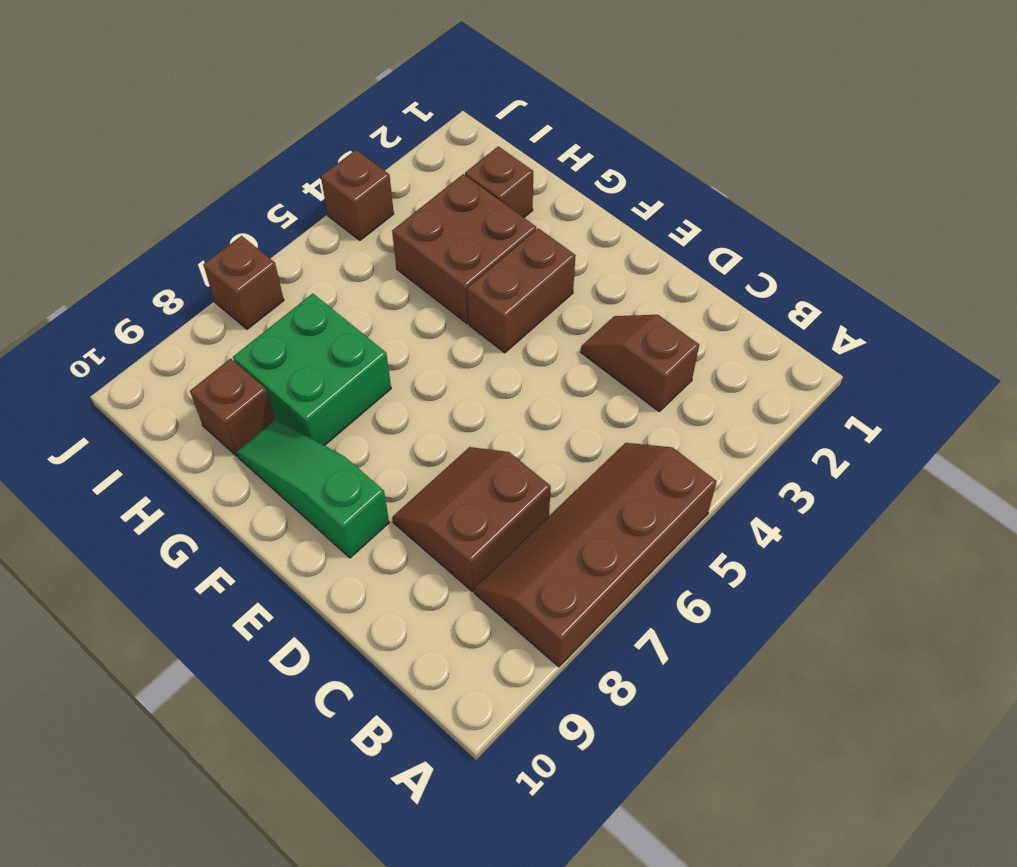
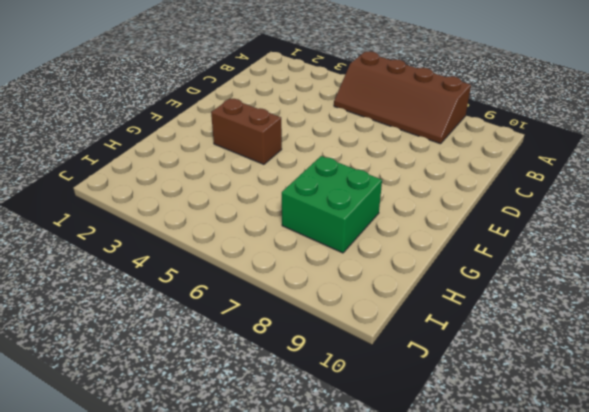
none -> brown slope C3:D3 level 1 top C
none -> brown slope C7:D8 level 1 top C

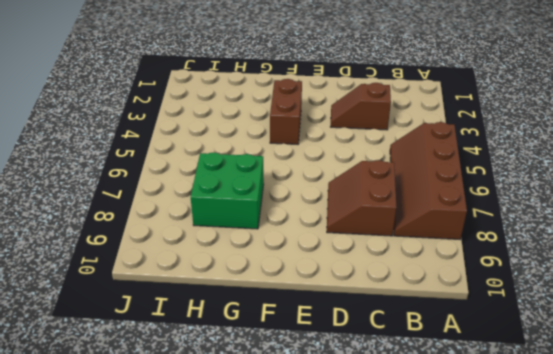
none -> green slope E9:G9 level 1 top E
none -> brown brick G3:H4 level 1

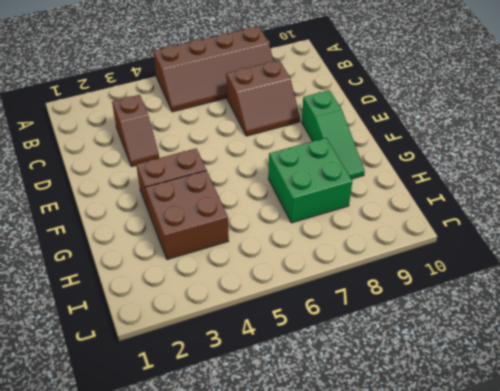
none -> brown brick H2 level 1
none -> brown brick H9 level 1

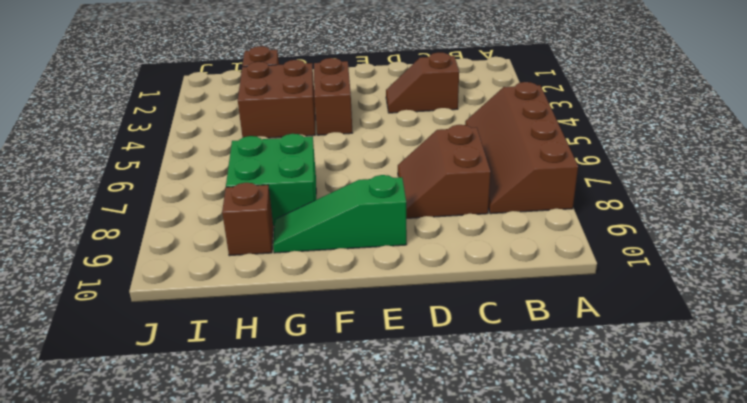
none -> brown brick J4 level 1
none -> brown brick J7 level 1

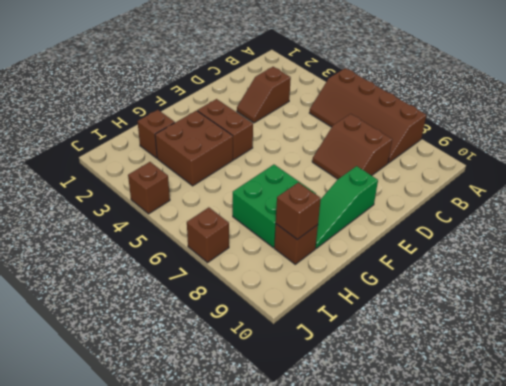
brown brick H9 level 2 -> none

